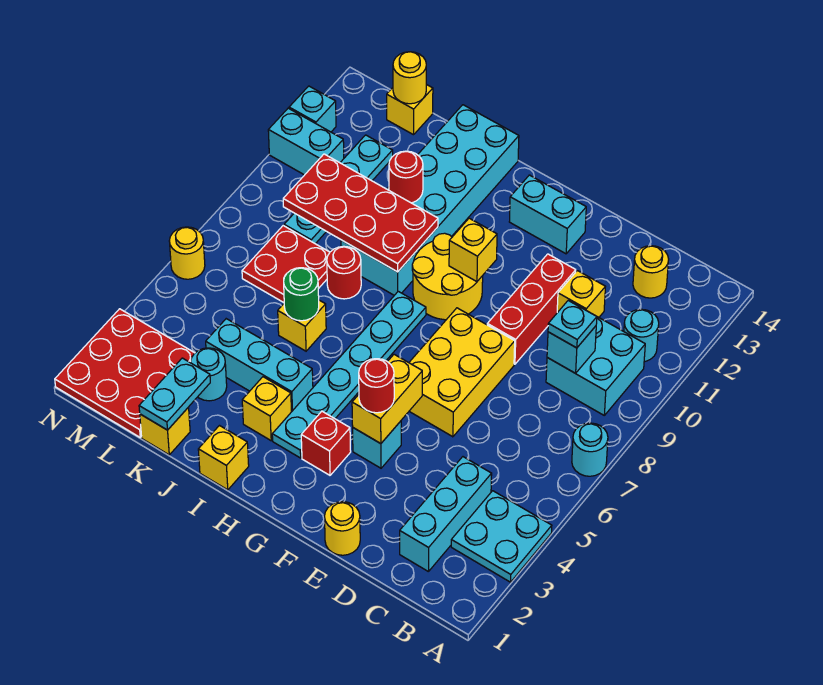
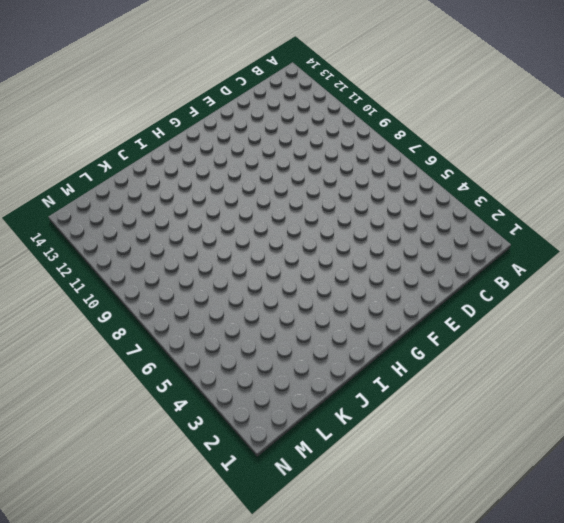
none -> cyan plate A3:B4 level 1
none -> cyan round brick A7 level 1
none -> cyan brick B9:C10 level 1
none -> cyan round brick B11 level 1

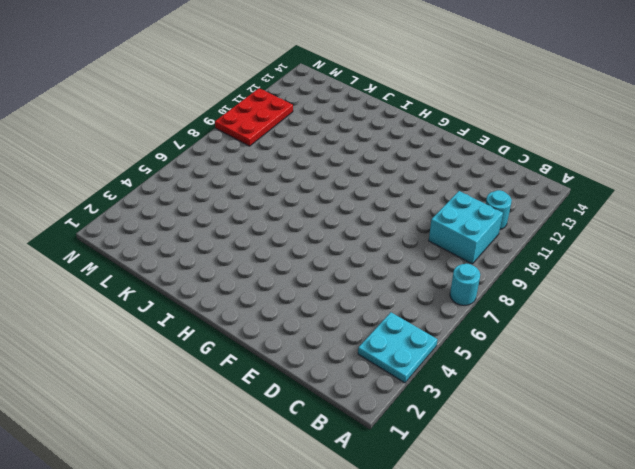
red plate M9:N11 level 1 -> cyan brick M11:N11 level 1
none -> cyan brick C2:C4 level 1
none -> yellow round brick C13 level 1
none -> yellow brick D11 level 1
none -> yellow round brick E1 level 1

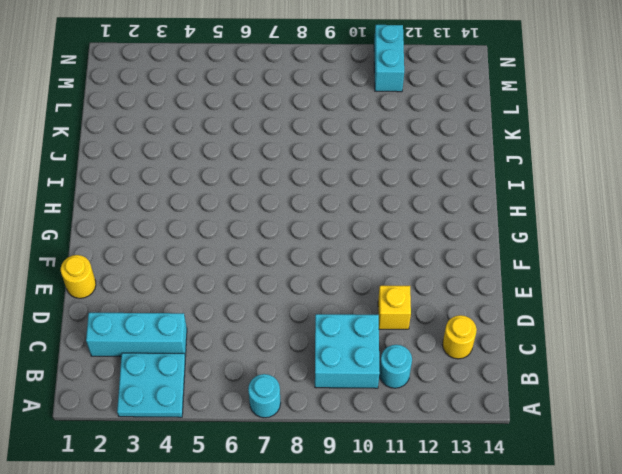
none -> yellow brick E6:F8 level 1
none -> red brick E9:E11 level 1
none -> cyan brick F4 level 1
none -> cyan brick F13:G13 level 1

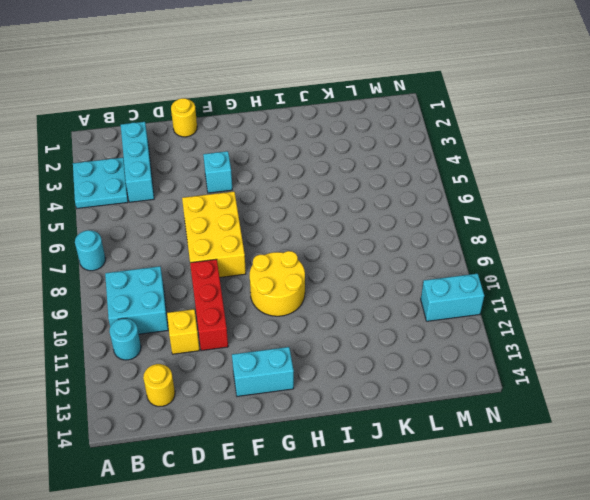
none -> red brick G3 level 1
none -> cyan plate H3:H8 level 1
none -> yellow brick I1 level 1
none -> yellow brick I3 level 1

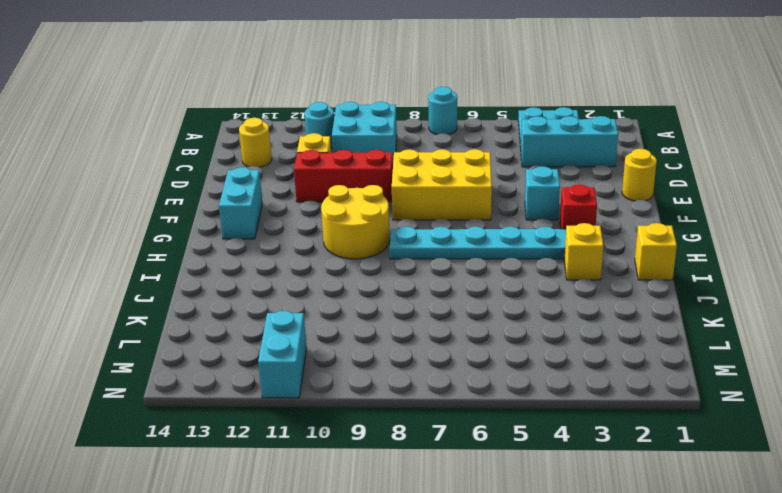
none -> cyan brick I4:K4 level 1
none -> cyan brick I9:J14 level 1
none -> yellow brick J6 level 1
none -> red round brick J8 level 1

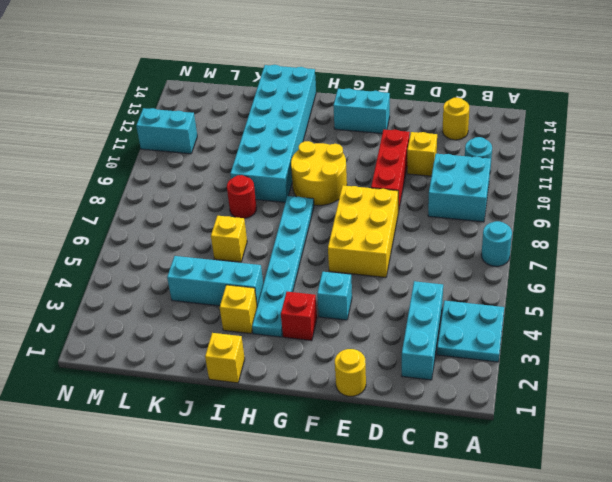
none -> yellow brick K1 level 1
none -> cyan round brick K3 level 1
none -> red plate K7:L8 level 1
none -> red plate L1:N3 level 1

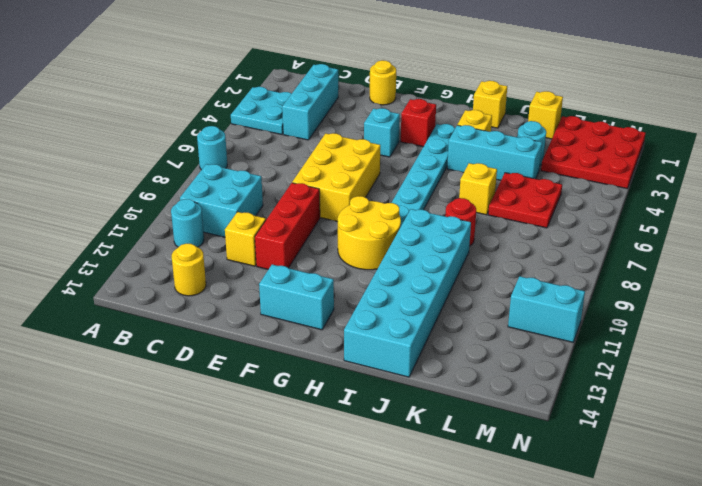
red plate K5:L6 level 1 -> red plate K7:L8 level 1
none -> cyan plate L9:L12 level 1
none -> yellow brick L14 level 1
none -> yellow round brick N6 level 1
none -> cyan brick N12 level 1

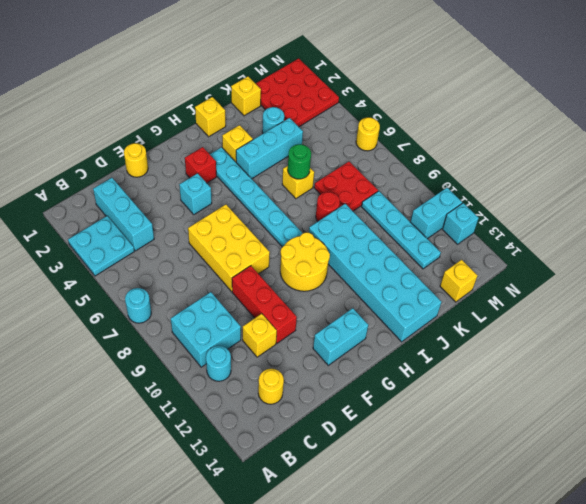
none -> cyan brick C9 level 2
none -> yellow brick F4:F5 level 2
none -> yellow brick G10 level 2
none -> red plate I9:L10 level 2

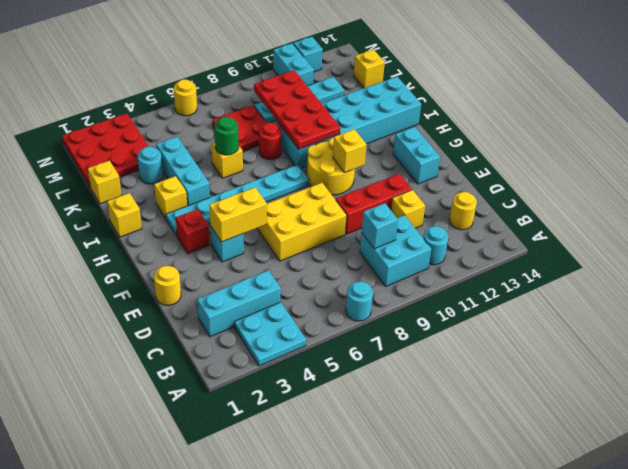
none -> red round brick J11 level 2
none -> cyan plate K1:K2 level 2
none -> yellow round brick L14 level 2
none -> cyan plate C9 level 3

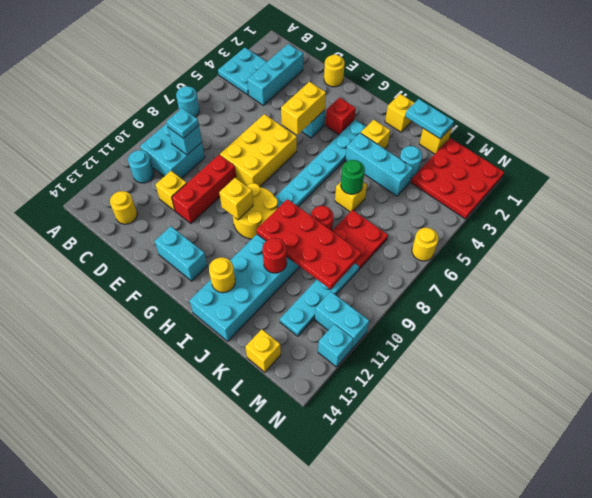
yellow round brick I13 level 2 -> yellow round brick L14 level 2
cyan plate J1:K1 level 2 -> cyan plate K1:K2 level 2
none -> red round brick F4 level 3

